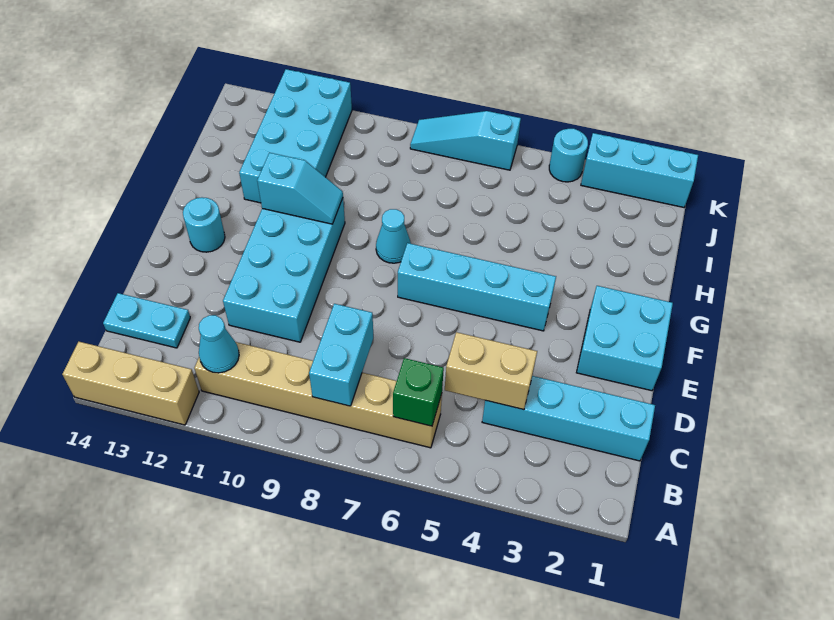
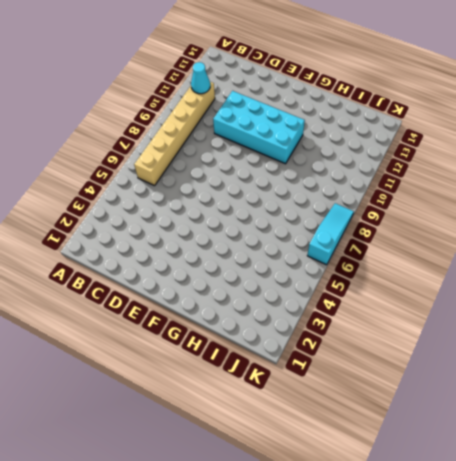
none -> tan brick A12:A14 level 1
none -> cyan brick C1:C4 level 1
none -> cyan plate C13:C14 level 1

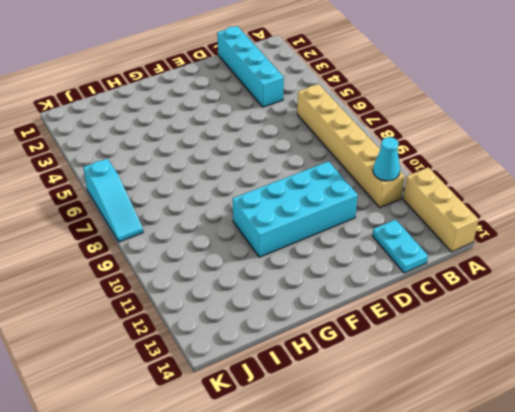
none -> cyan brick E1:F2 level 1
none -> cyan brick F4:F7 level 1
none -> cyan round brick F13 level 1

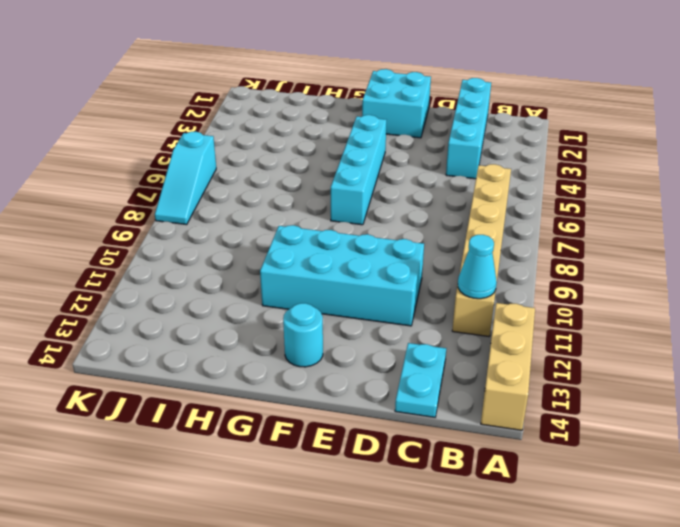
none -> cyan cone G8 level 1
none -> cyan brick H11:K12 level 1
none -> cyan brick K1:K3 level 1

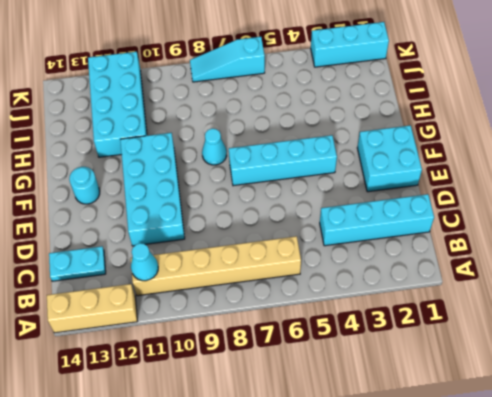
none -> cyan round brick K4 level 1
none -> green brick B6 level 2
none -> cyan brick B8:C8 level 2

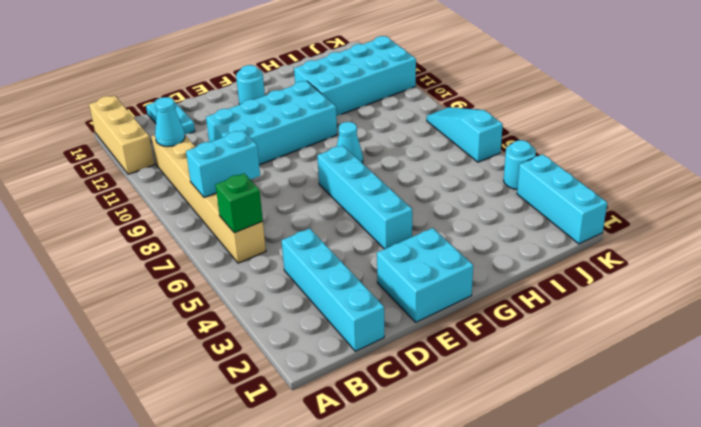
none -> tan brick C4:C5 level 2
none -> cyan slope G10:G11 level 2 top 11

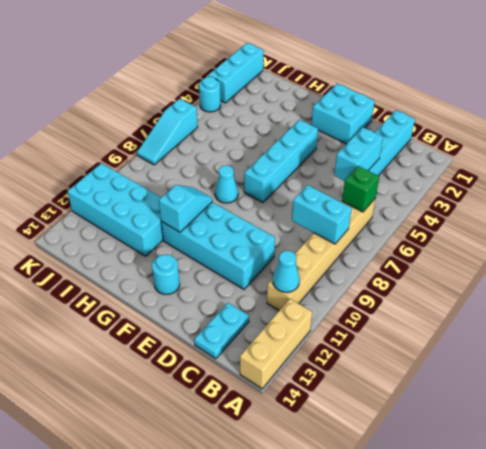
cyan brick C4:C5 level 2 -> tan brick C4:C5 level 2

